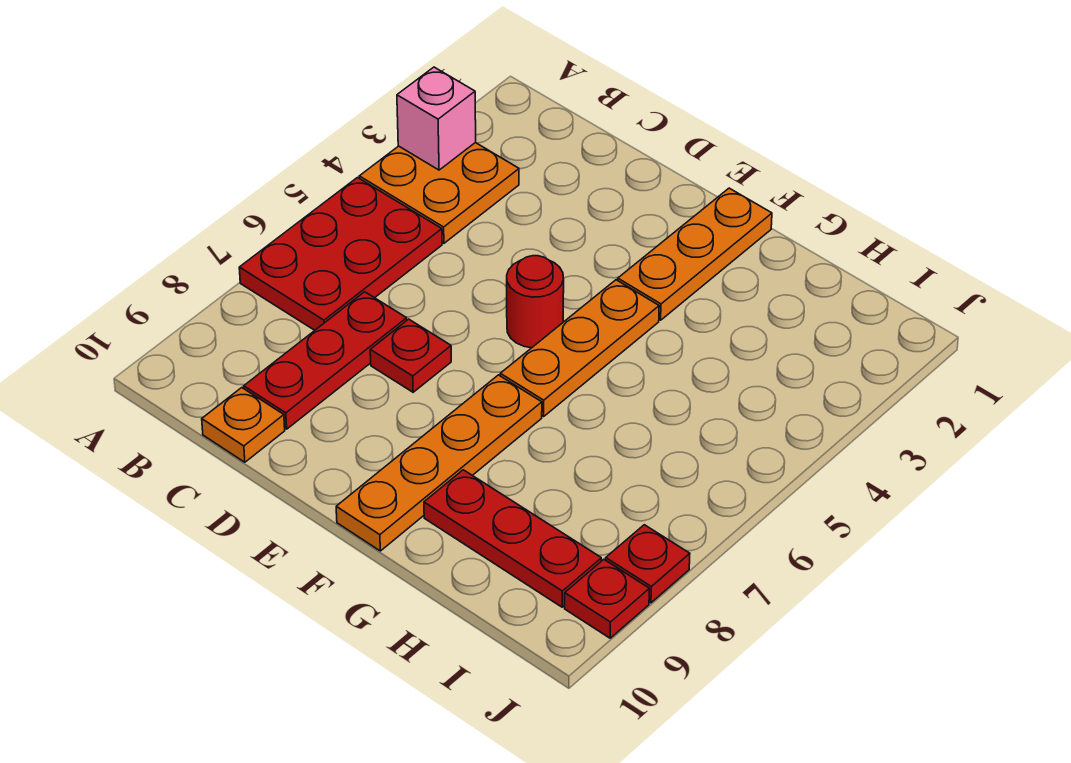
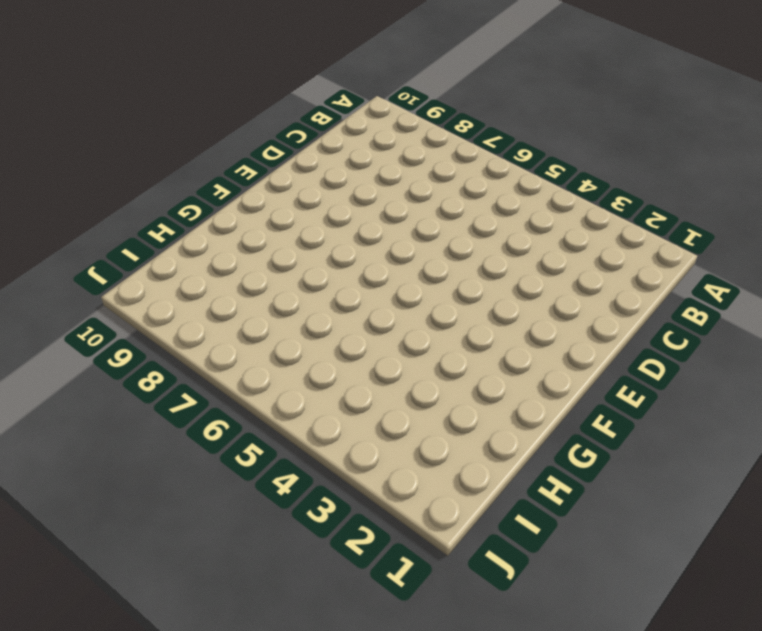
none -> orange plate A3:B4 level 1
none -> red plate A5:B7 level 1
none -> red plate C7:C9 level 1

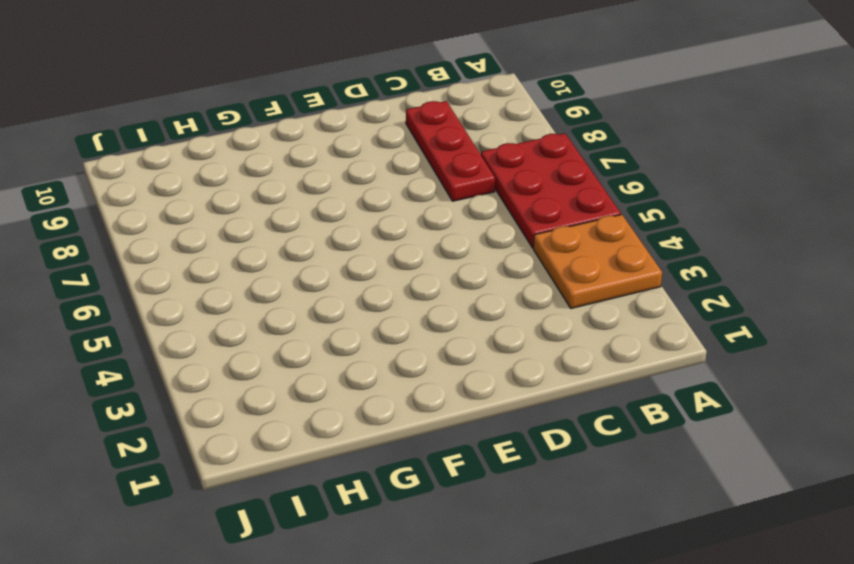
none -> orange plate C10 level 1
none -> red plate D7 level 1
none -> red round brick E5 level 1

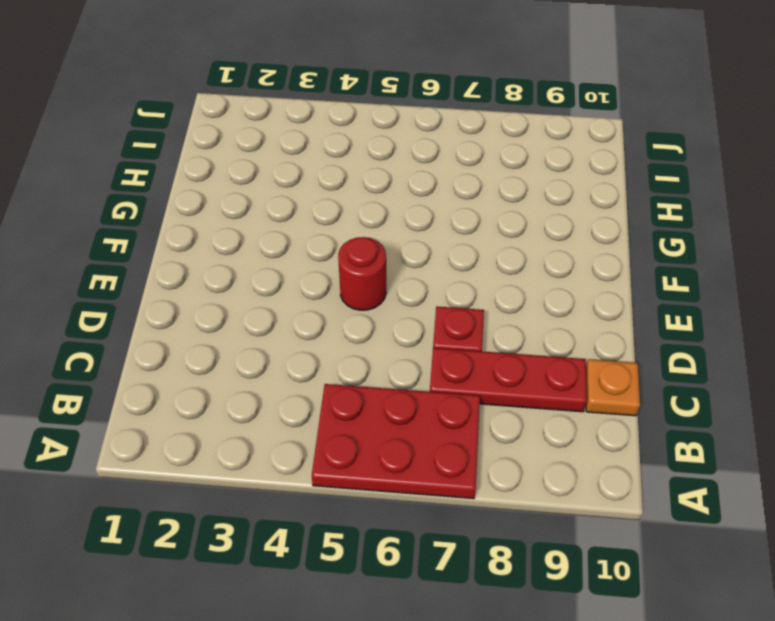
none -> orange plate A3:B4 level 1
none -> orange plate F1:F3 level 1
none -> orange plate F4:F6 level 1

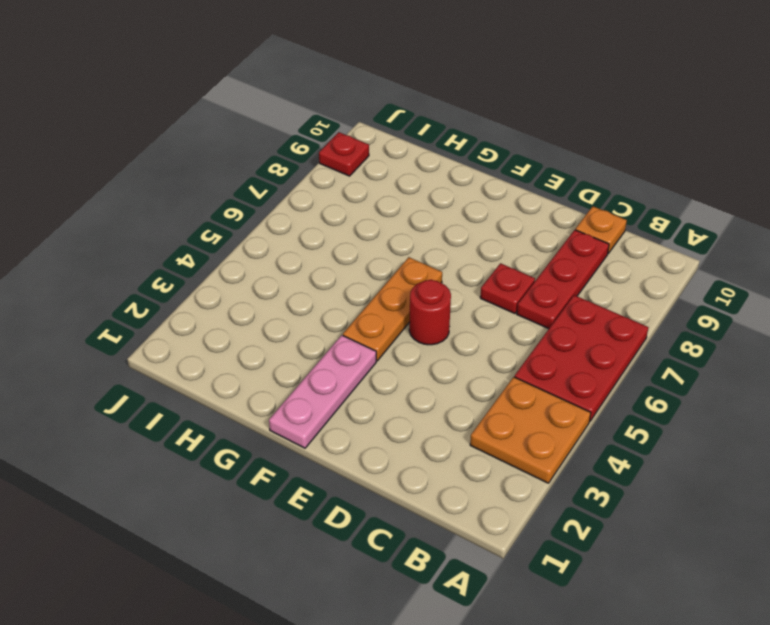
pink plate F1:F3 level 1 -> orange plate F1:F3 level 1
none -> orange plate F7:F10 level 1
none -> red plate G9:I9 level 1
none -> red plate J8 level 1

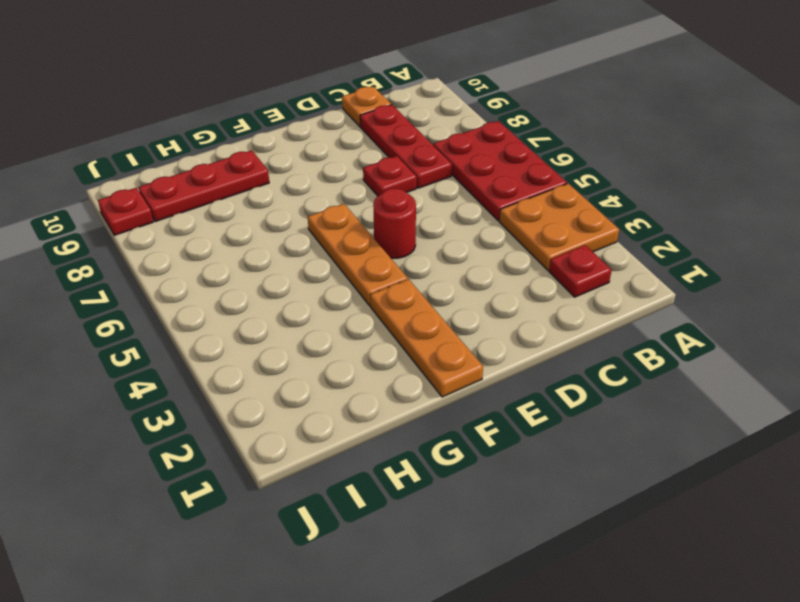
red plate B2 level 1 -> red plate J8 level 1
none -> orange plate F7:F10 level 1
none -> pink brick A3 level 2

